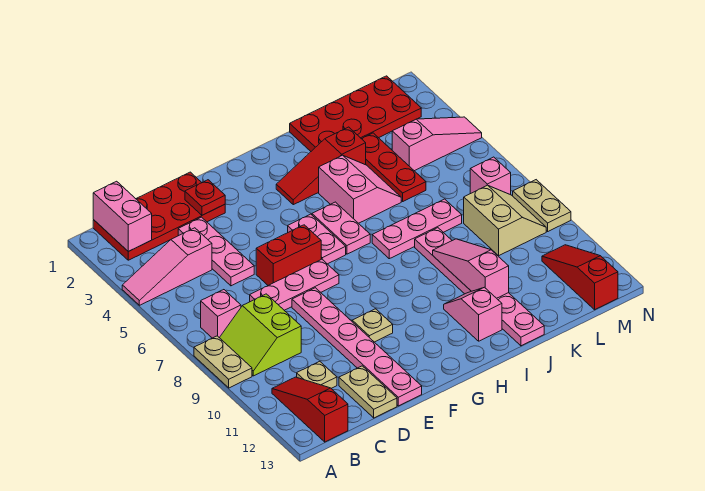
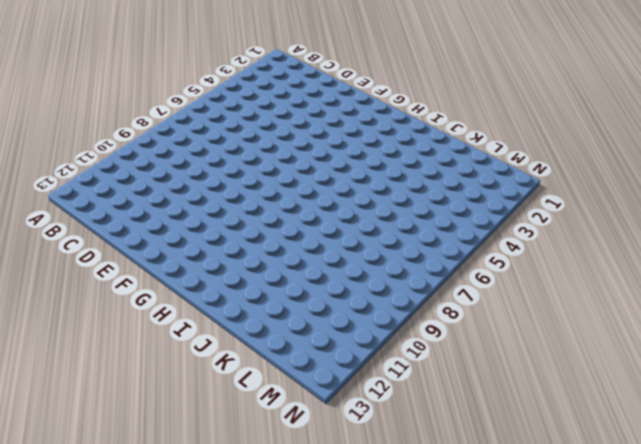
none -> pink slope A4:C4 level 1 top C
none -> tan plate A8:A9 level 1
none -> red plate B1:E2 level 1
none -> pink brick B7 level 1

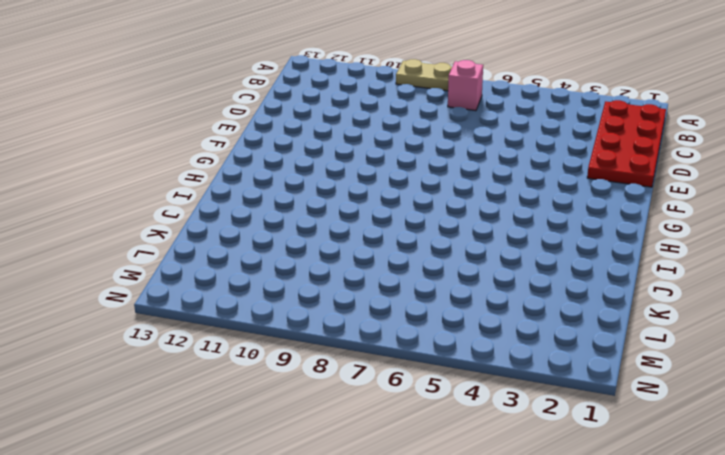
none -> pink slope A4:C4 level 1 top C
none -> lime slope B8:C9 level 1 top C
none -> red slope B11:B13 level 1 top 13
none -> tan plate C11 level 1

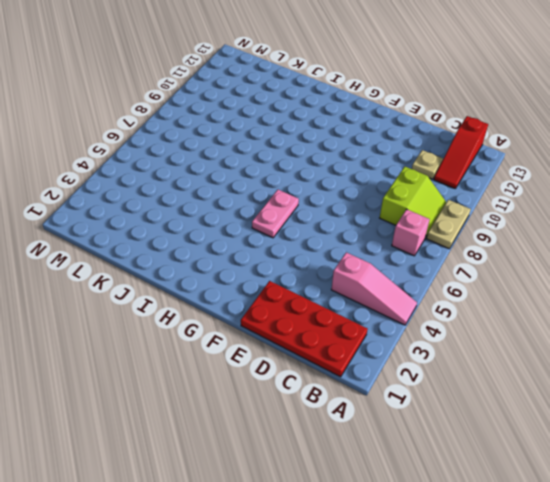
none -> pink plate D3:D5 level 1
none -> pink plate D7:F7 level 1
none -> tan plate D12:D13 level 1
none -> red brick E6:F6 level 1

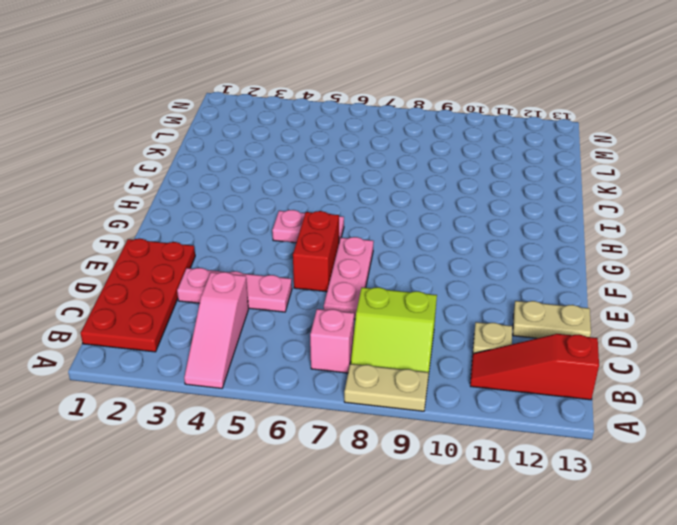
none -> pink plate E8:E13 level 1
none -> tan plate F10 level 1
none -> red slope H3:J3 level 1 top J
none -> pink plate H5:H6 level 1

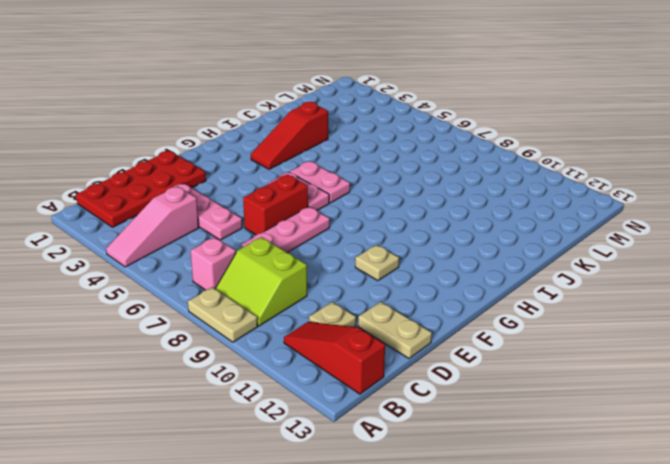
none -> pink plate E8:E13 level 1
none -> pink slope I4:J5 level 1 top I
none -> pink plate I7:K7 level 1
none -> pink slope I11:I12 level 1 top 12

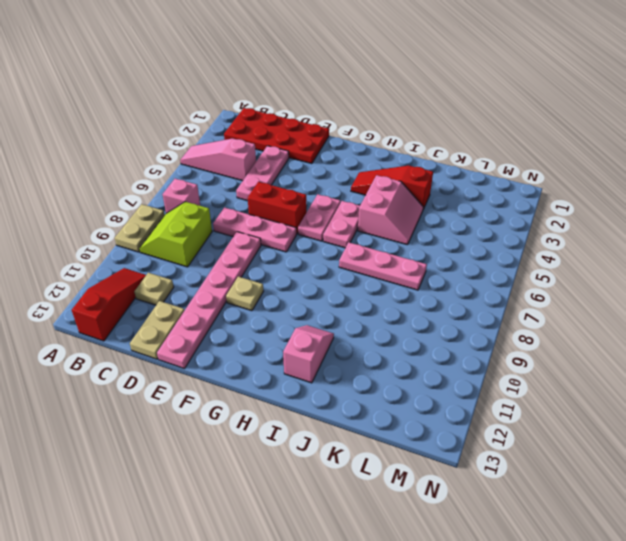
none -> red plate J1:M2 level 1
none -> pink plate J8:J13 level 1
none -> red plate K3:K5 level 1
none -> pink slope L4:N4 level 1 top L

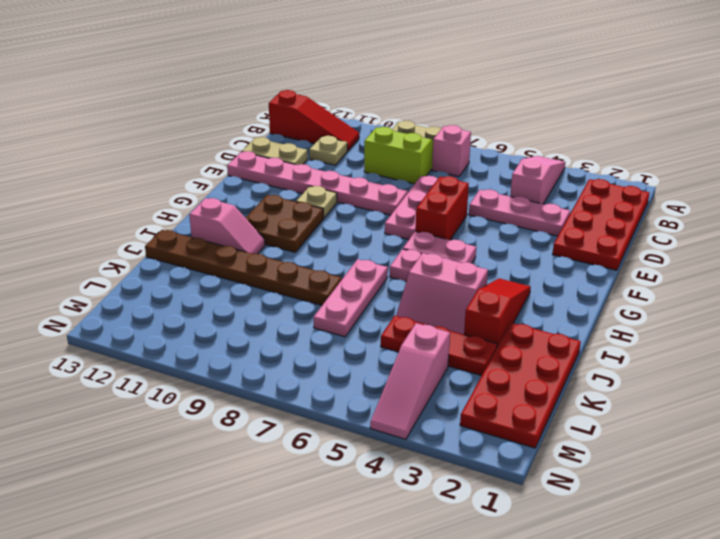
brown plate G10:H11 level 1 -> none
brown plate J8:J13 level 1 -> pink plate J8:J13 level 1
none -> tan slope L8:M9 level 1 top L
none -> pink brick M7 level 1
none -> red slope M11:M13 level 1 top 13
none -> tan plate N8:N9 level 1

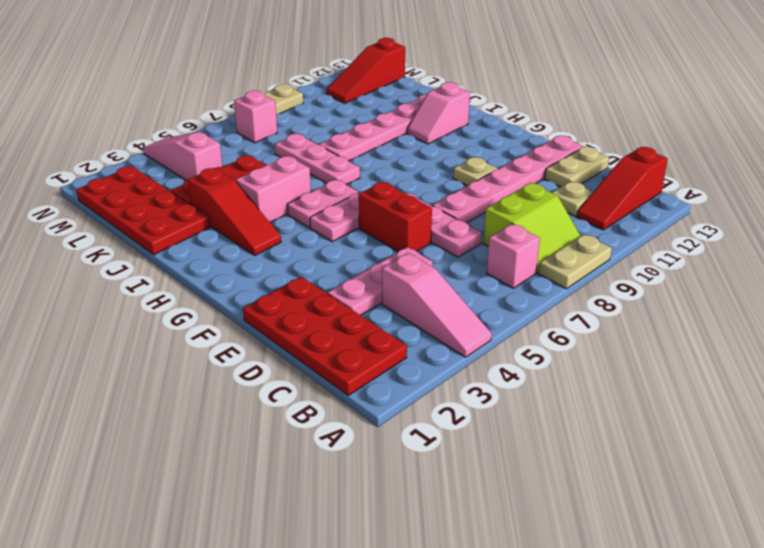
none -> tan slope L8:M9 level 1 top L
none -> pink brick B1:B2 level 2
none -> red plate E2 level 2
none -> pink slope J9:J11 level 2 top 11

